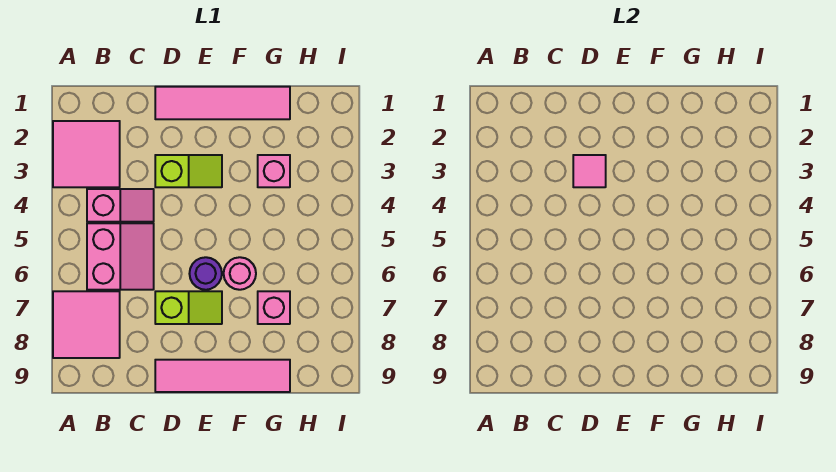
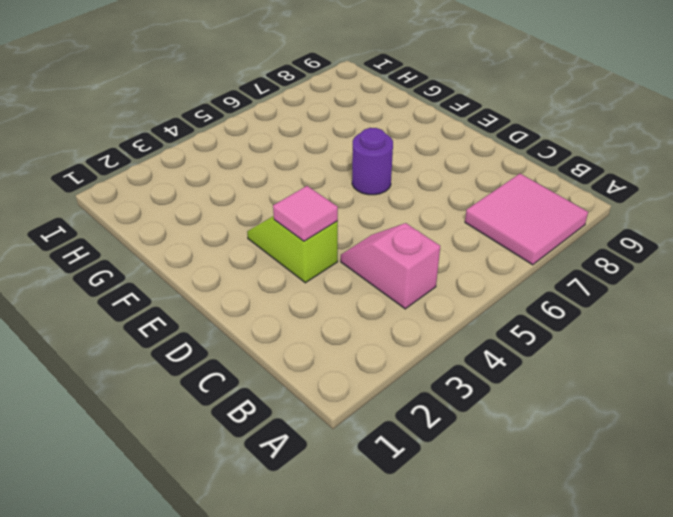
none -> pink tile A2:B3 level 1
none -> pink slope B5:C6 level 1 top B
none -> pink tile D1:G1 level 1

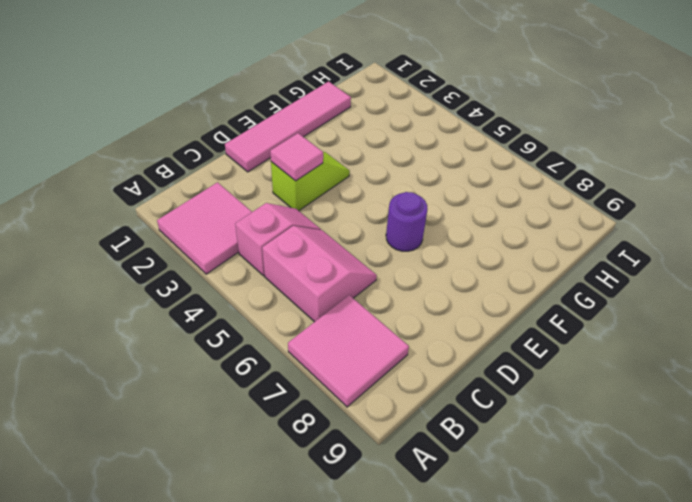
none -> lime slope D7:E7 level 1 top D
none -> pink tile D9:G9 level 1
none -> pink round brick F6 level 1

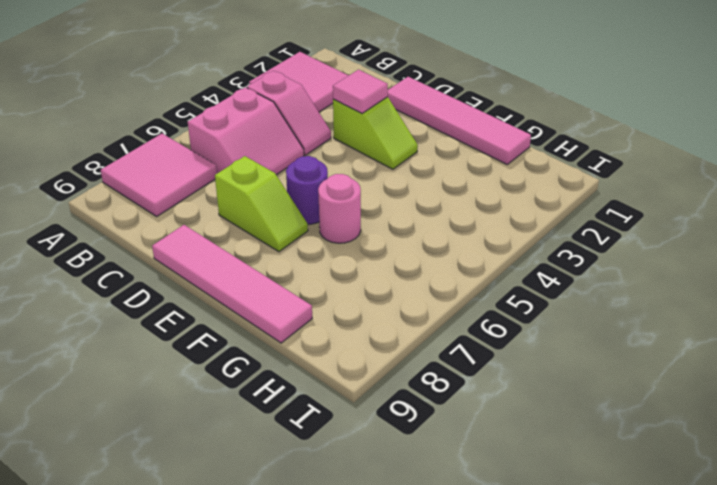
none -> pink brick G3 level 1
none -> pink brick G7 level 1

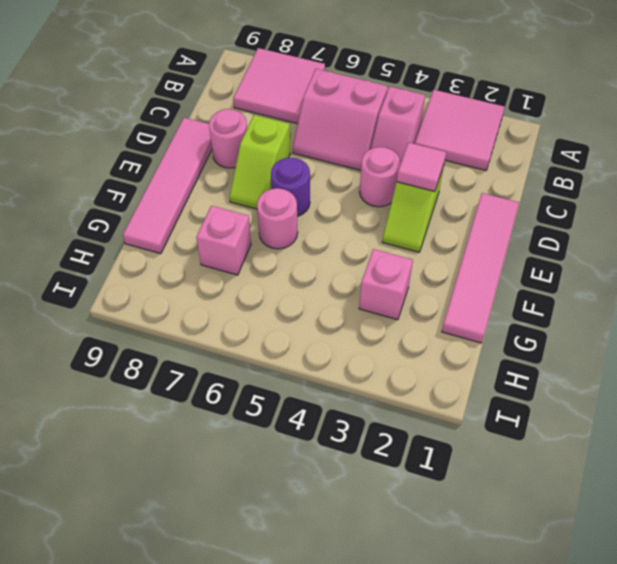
pink round brick D4 level 1 -> none
pink round brick D8 level 1 -> none

